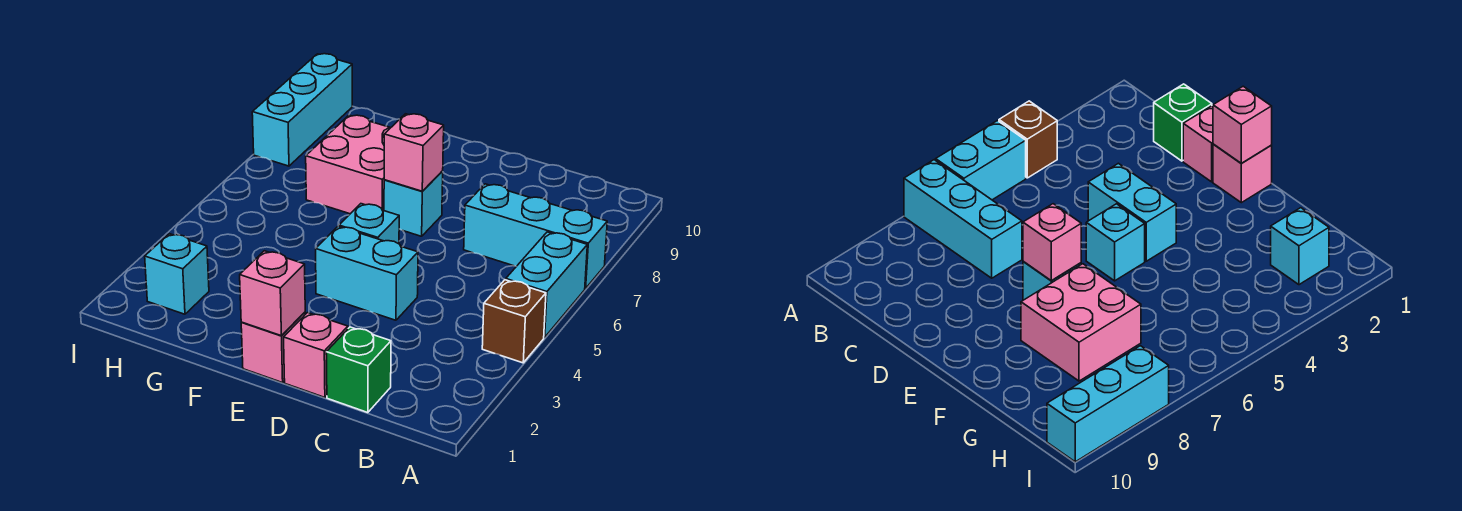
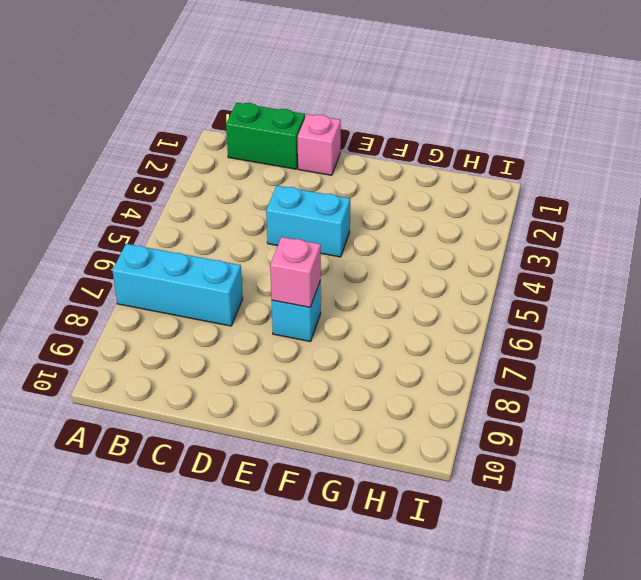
green brick B1:C1 level 1 -> green brick C1 level 1
none -> brown brick A4 level 1
none -> cyan brick A5:A6 level 1
none -> pink brick E1 level 1

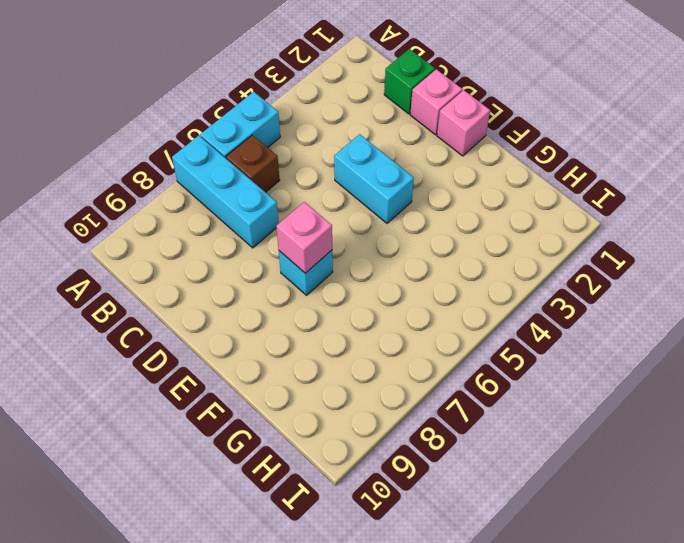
brown brick B6 level 1 -> brown brick A4 level 1
none -> cyan brick E5 level 1
none -> pink brick F7:G8 level 1
none -> cyan brick H2 level 1

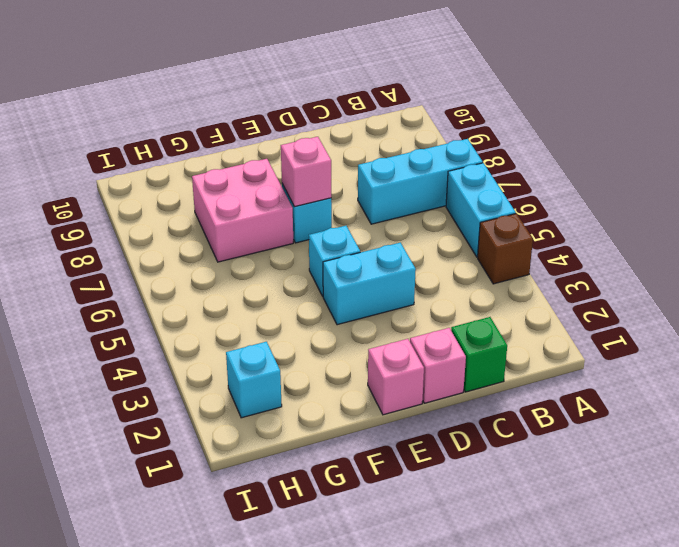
none -> cyan brick I8:I10 level 1
none -> pink brick E1 level 2

